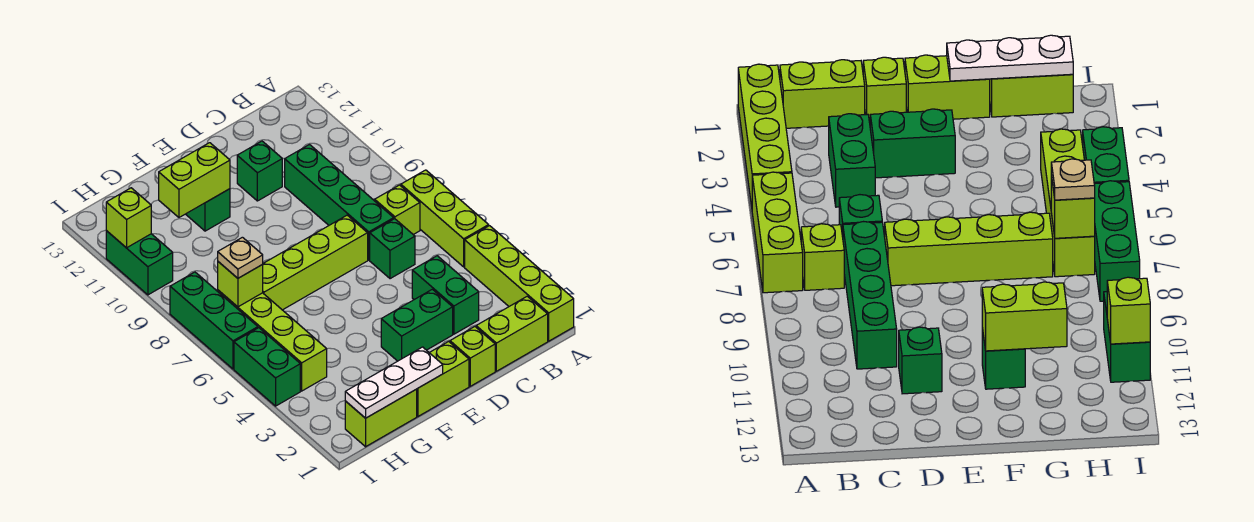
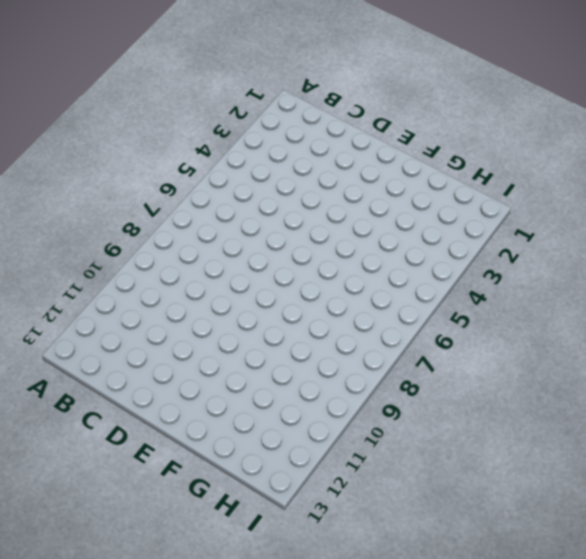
none -> lime brick A1:A4 level 1
none -> lime brick A5:A7 level 1
none -> lime brick B1:C1 level 1

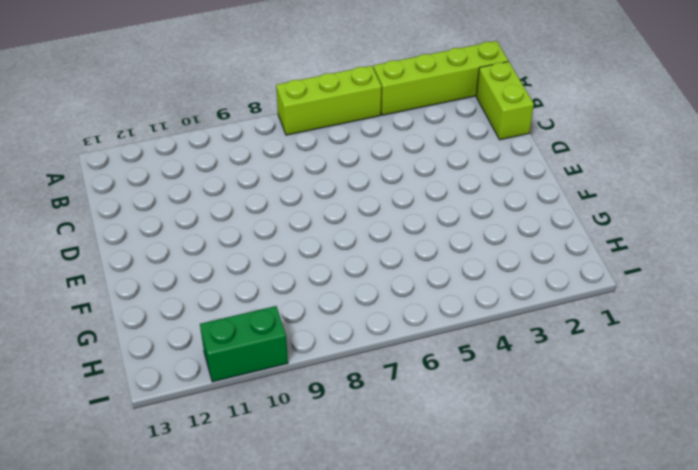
none -> lime brick B7 level 1
none -> green brick C3:C4 level 1
none -> green brick C6 level 1

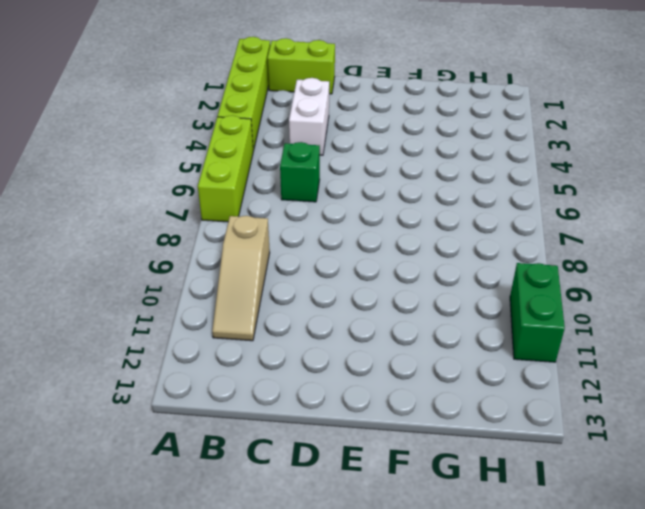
tan slope B9:B11 level 1 top 9 -> none
white brick C3:C4 level 1 -> green brick C3:C4 level 1
none -> lime brick B7 level 1
none -> green brick C7:C10 level 1
none -> lime brick D1 level 1

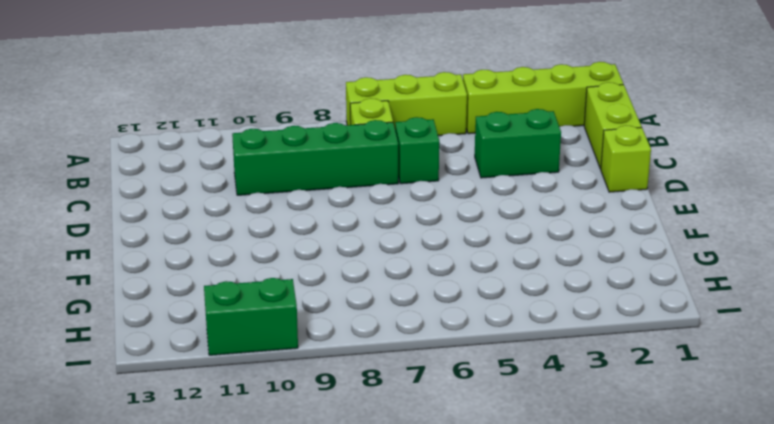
none -> green brick D3:E3 level 1
none -> lime brick D7:G7 level 1
none -> green brick D11 level 1

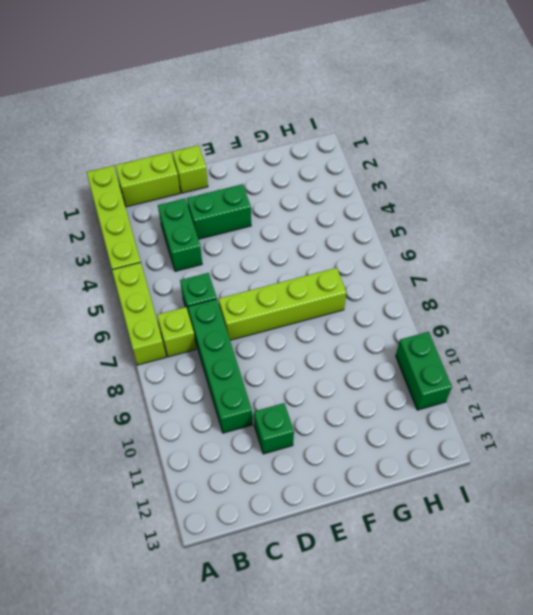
none -> lime brick E1:F1 level 1
none -> green brick F11 level 1
none -> lime brick G1:H1 level 1

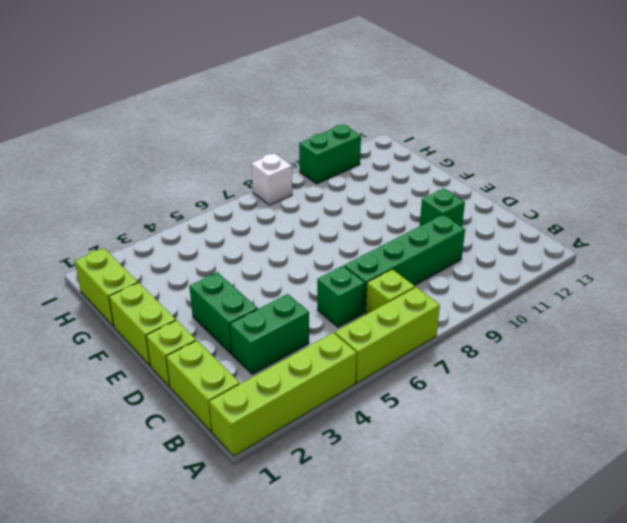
white brick I8 level 1 -> green brick I6:I8 level 1
none -> lime brick D7:G7 level 1
none -> green brick F11 level 1
none -> lime brick H4:H7 level 1

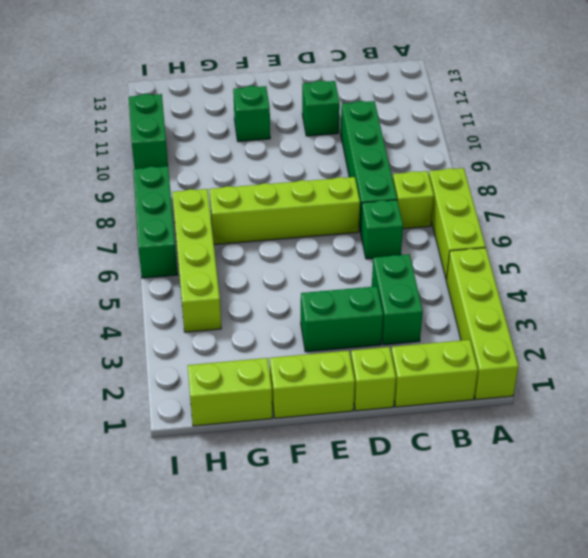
none -> green brick I4:I5 level 1
none -> white plate F1:H1 level 2
none -> lime brick F11:G11 level 2

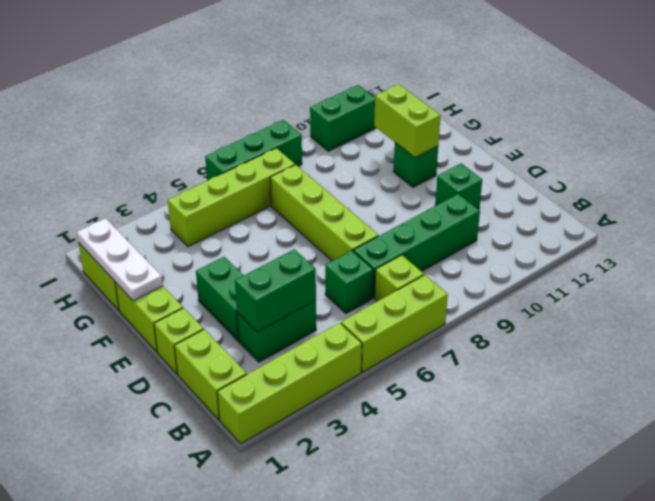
green brick C3:C4 level 2 -> green brick I4:I5 level 1
none -> lime brick H7 level 2
none -> lime brick I11 level 2
none -> tan plate H7 level 3

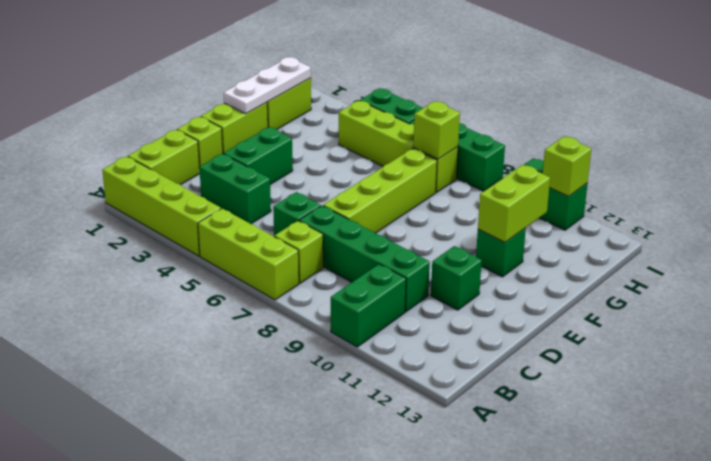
green brick A10:B10 level 1 -> none
none -> tan plate H7 level 3

